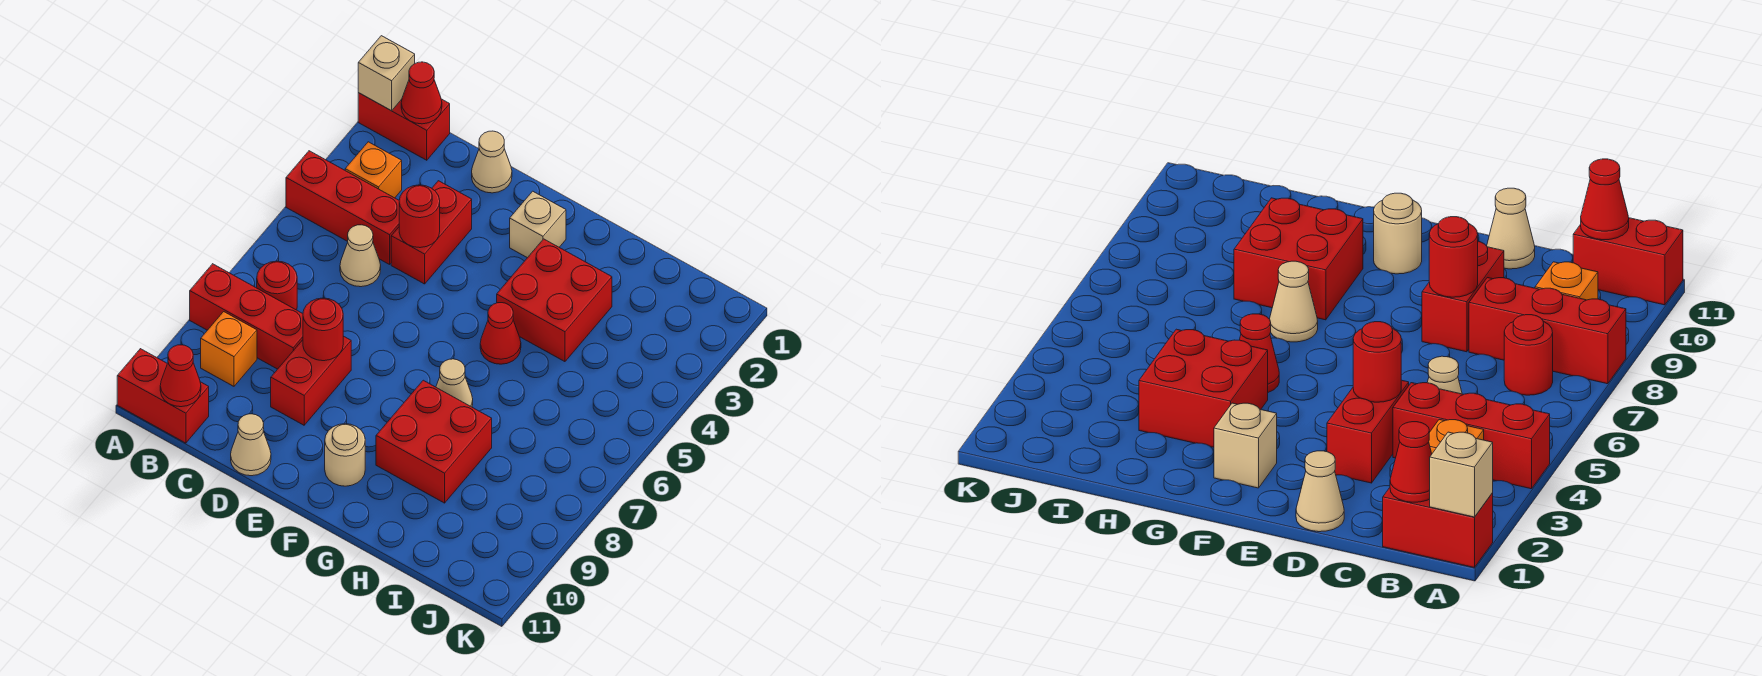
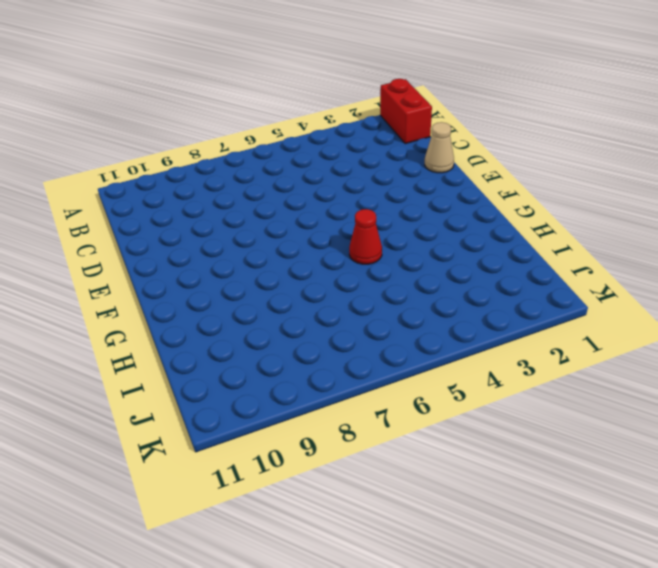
none -> red brick A4:C4 level 1
none -> red brick A8:C8 level 1
none -> red brick A11:B11 level 1

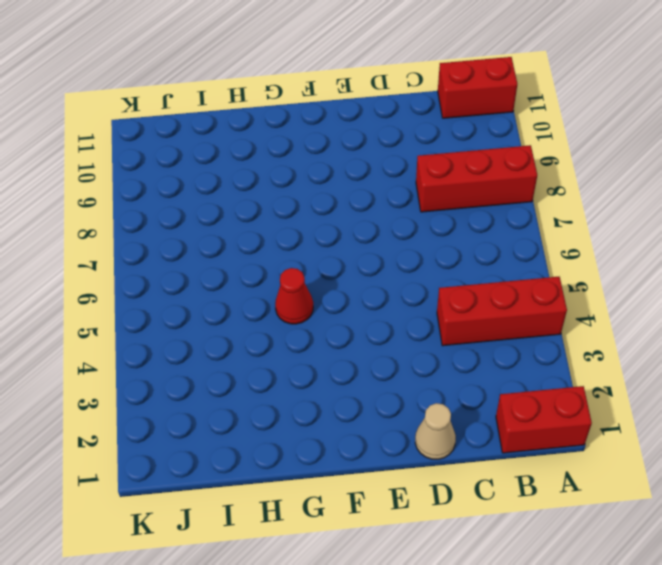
none -> orange brick B3 level 1
none -> red round brick B7 level 1
none -> orange brick B9 level 1

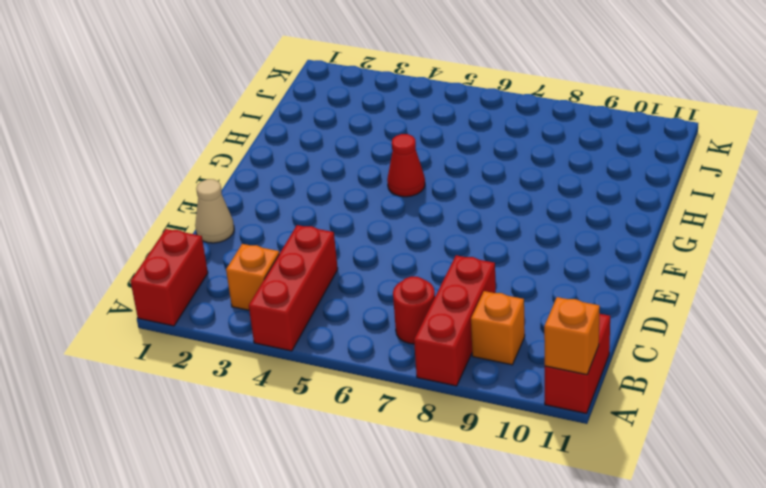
orange brick A11 level 2 -> none
none -> tan cone C5 level 1
none -> red brick D3:D4 level 1
none -> red brick D8:D9 level 1

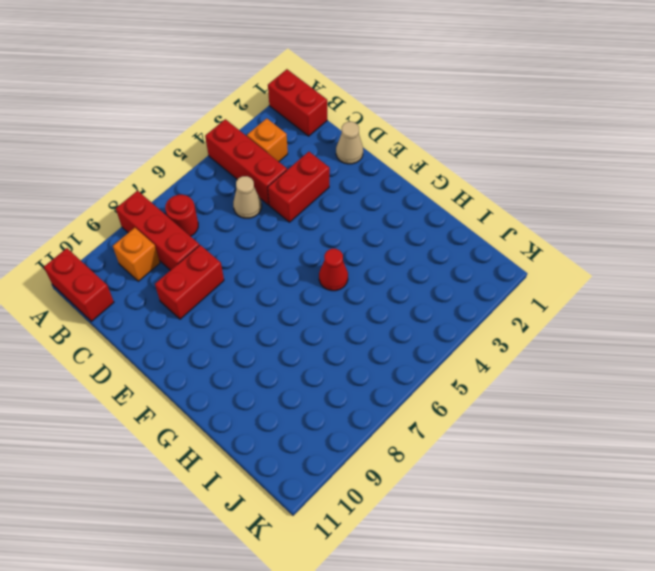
none -> tan cone D11 level 1
none -> tan brick F2 level 1
none -> tan round brick F10 level 1

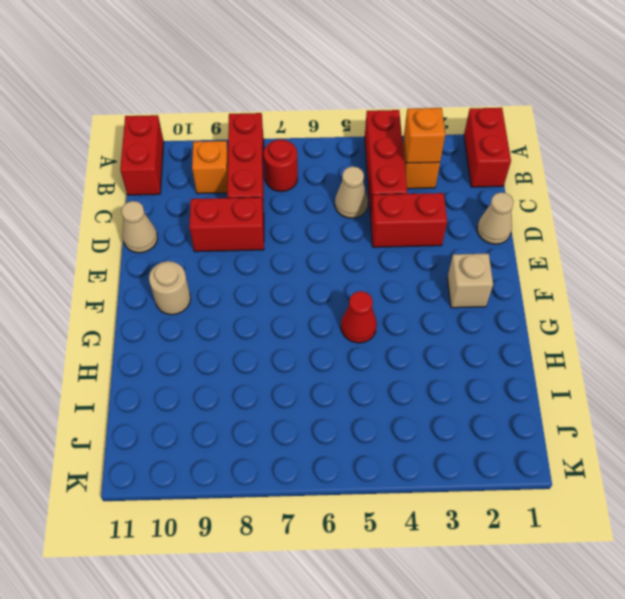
orange brick B3 level 2 -> none
none -> red brick G3:H4 level 1
none -> tan cone G7 level 1
none -> red brick G8:H9 level 1

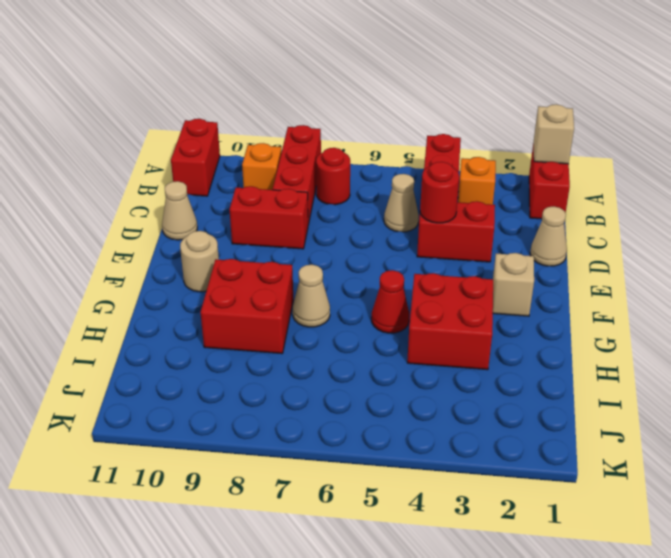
none -> red cone B1 level 2
none -> red cone B11 level 2
none -> red round brick D8 level 2

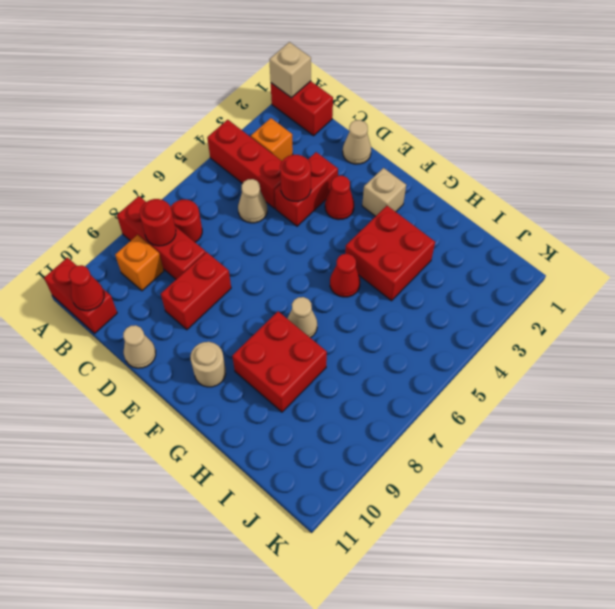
red round brick B8 level 2 -> red round brick D8 level 2
red cone E3 level 1 -> red cone B1 level 2

